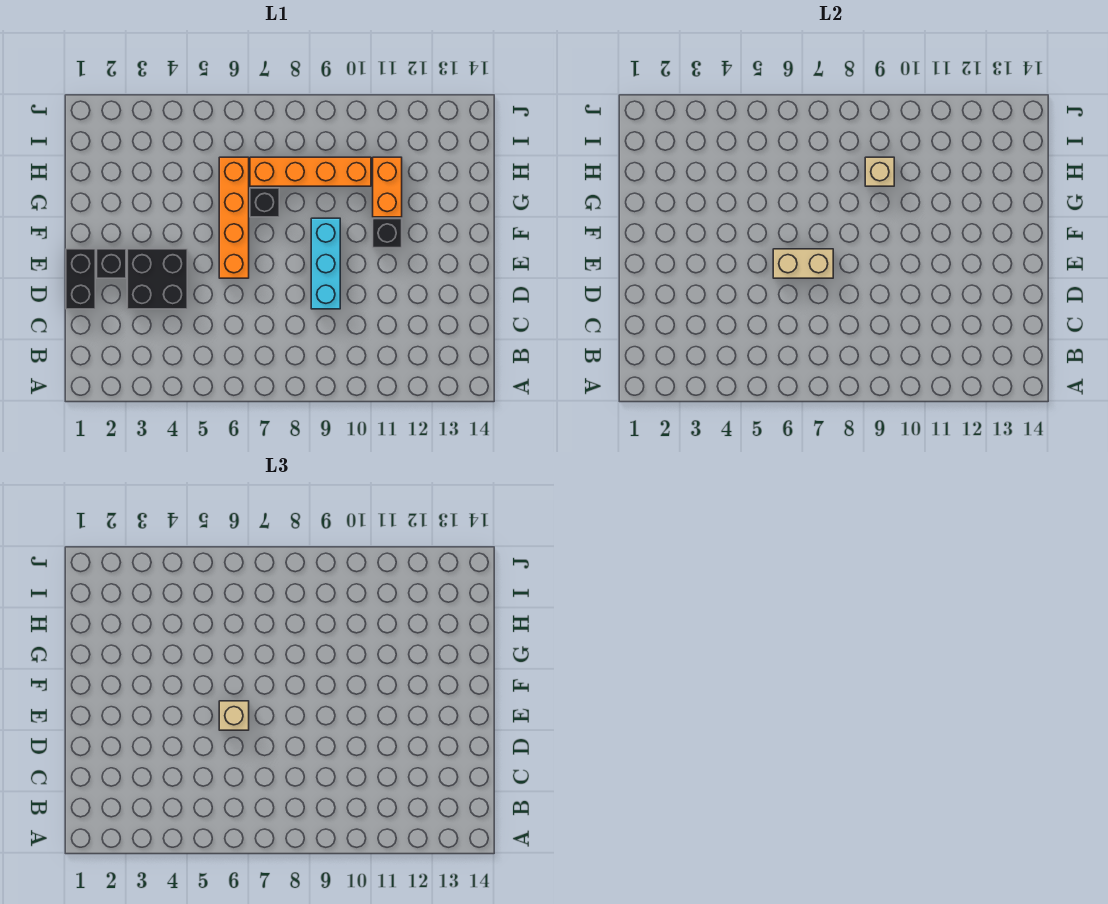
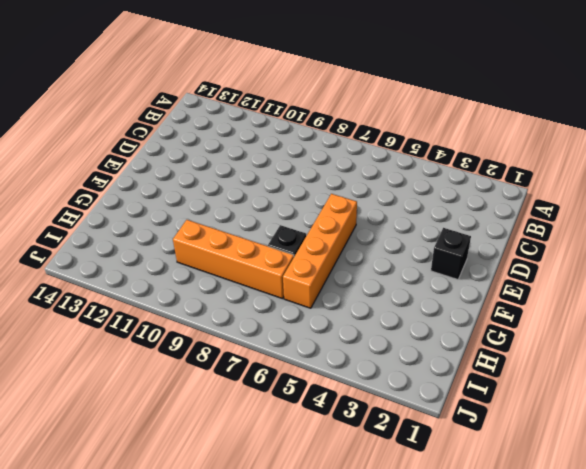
none -> black brick D1:E1 level 1
none -> black brick D3:E4 level 1
none -> cyan brick D9:F9 level 1

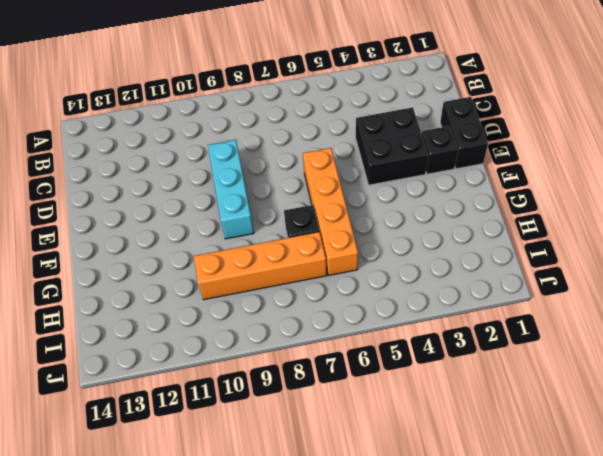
none -> black brick F11 level 1
none -> orange brick G11:H11 level 1
none -> tan brick E6:E7 level 2

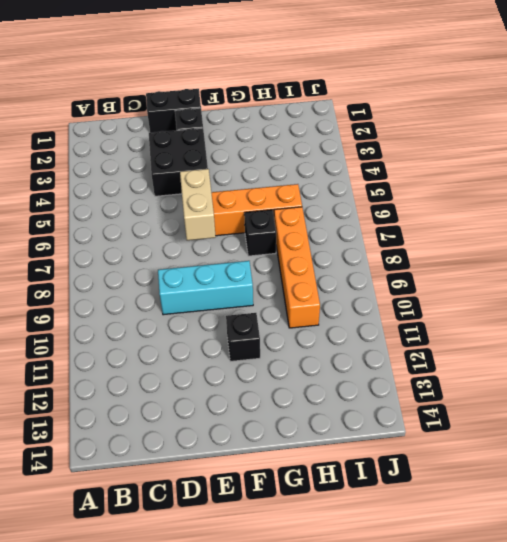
none -> orange brick G11:H11 level 1
none -> tan brick H9 level 2
none -> tan brick E6 level 3

